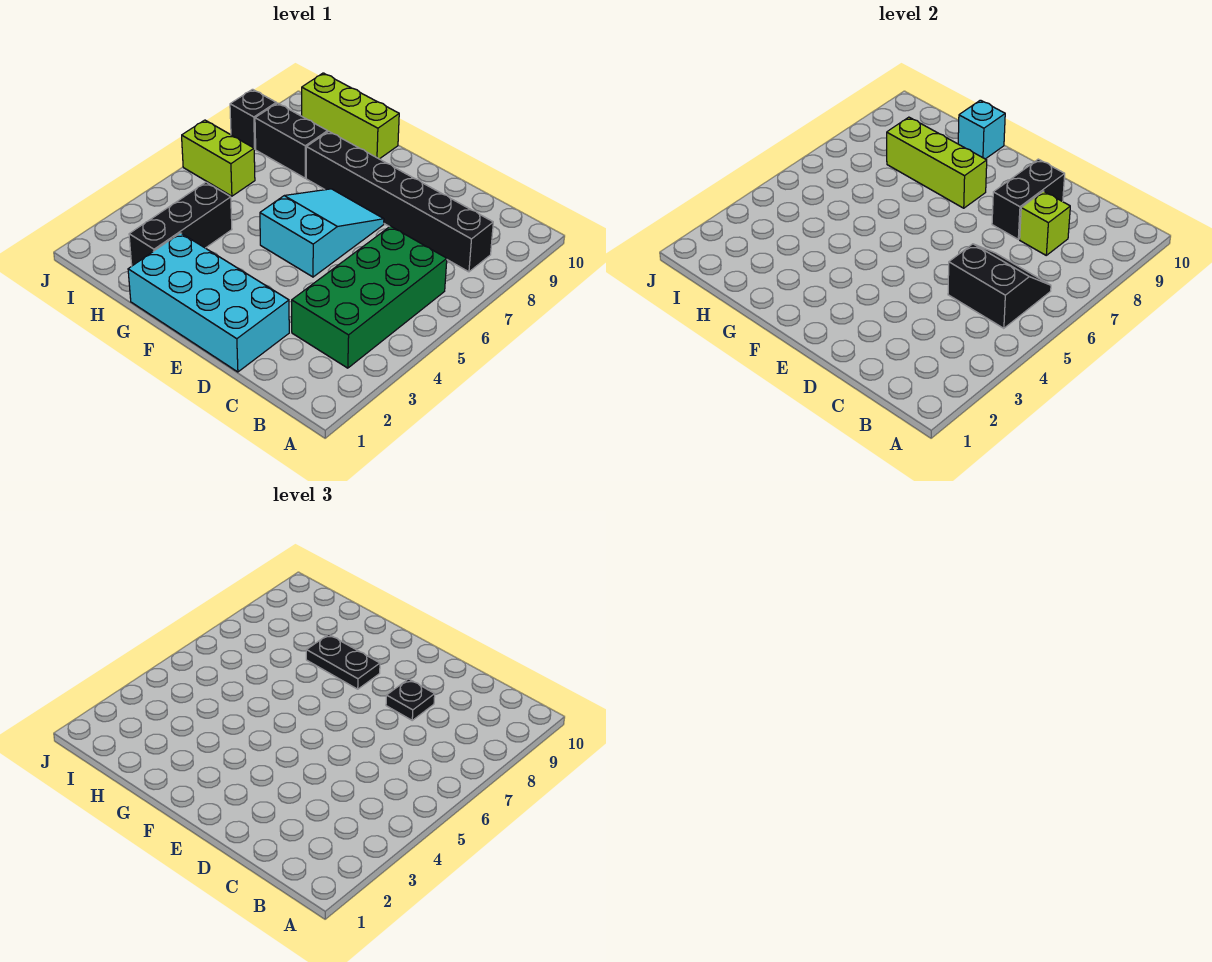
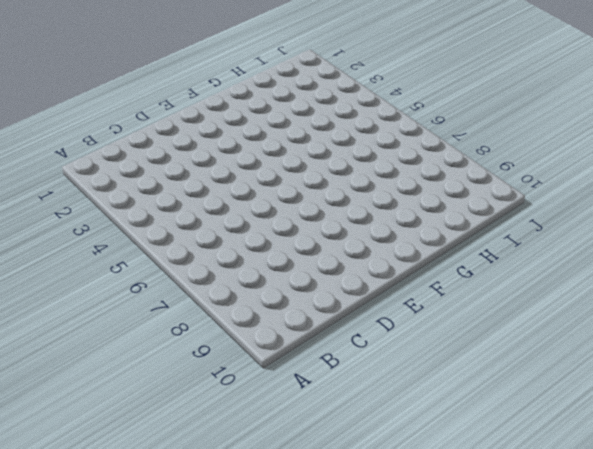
none -> green brick B3:C6 level 1
none -> black brick B8:G8 level 1
none -> cyan brick D1:G2 level 1

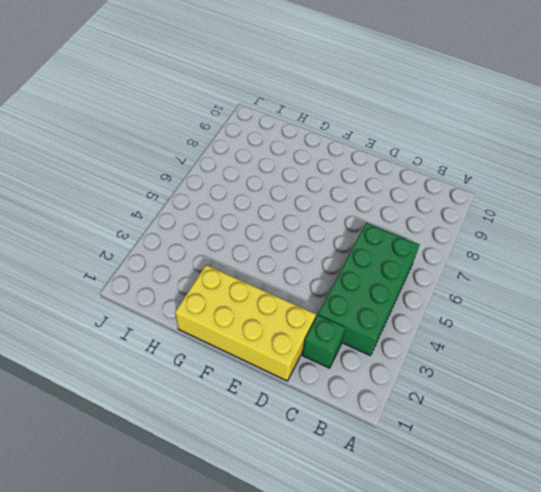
green brick C2 level 1 -> none
yellow brick D1:G2 level 1 -> cyan brick D1:G2 level 1
none -> black brick B8:G8 level 1
none -> cyan slope E5:F7 level 1 top 5
none -> lime brick G10:I10 level 1

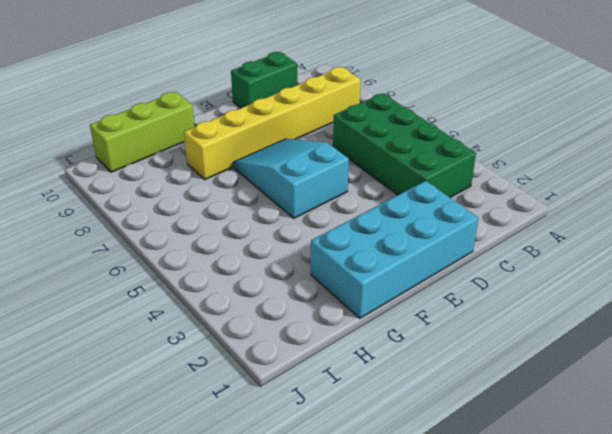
yellow brick B8:G8 level 1 -> black brick B8:G8 level 1
green brick C10:D10 level 1 -> none
none -> black brick H2:H4 level 1
none -> black brick H8:I8 level 1
none -> lime brick I6:J6 level 1

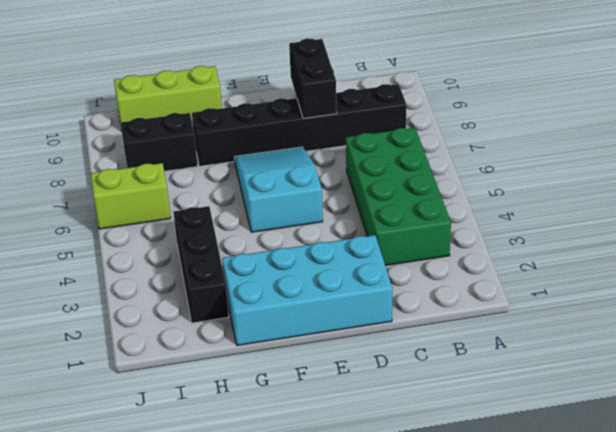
none -> black brick J8 level 1
none -> black slope B5:C6 level 2 top 5
none -> lime brick C8 level 2

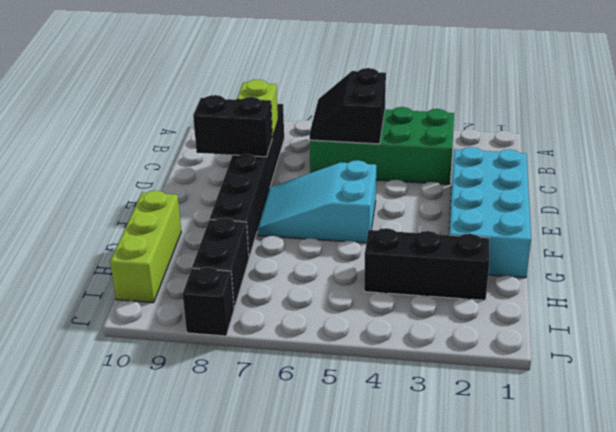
none -> lime brick I6:J6 level 1
none -> lime brick F8:H8 level 2
none -> cyan brick G10 level 2

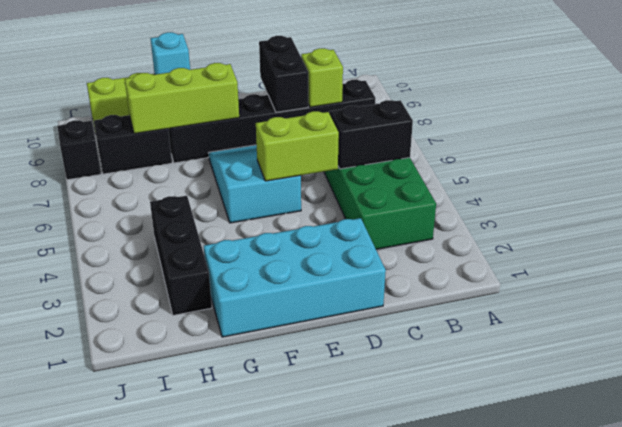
lime brick D5:E5 level 2 -> lime brick I6:J6 level 1
none -> black plate D8 level 3
none -> black plate F8:G8 level 3

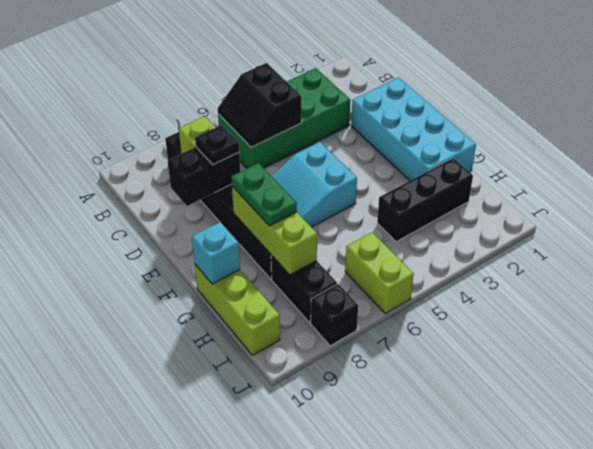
green plate F8:G8 level 3 -> black plate F8:G8 level 3

